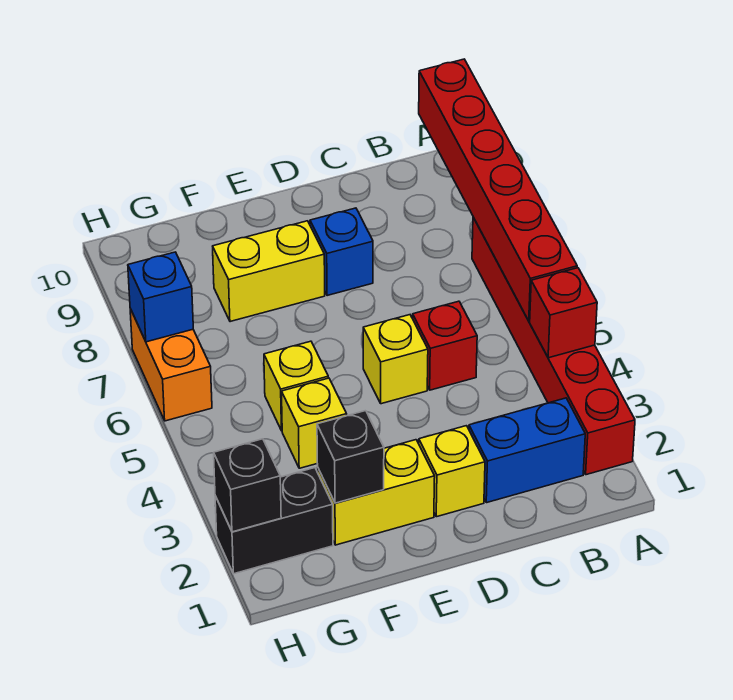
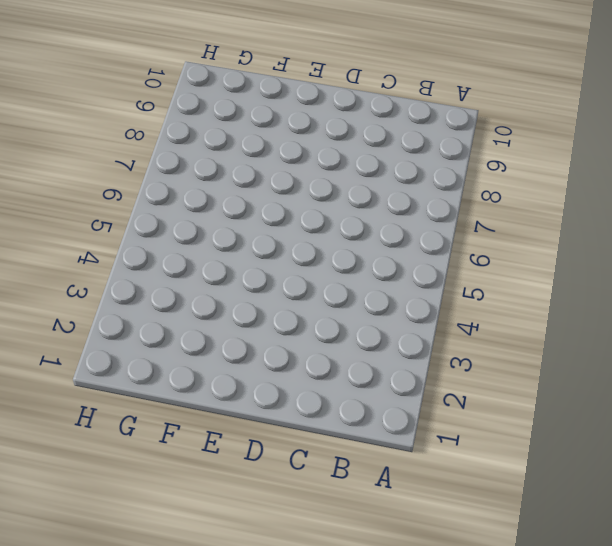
none -> red brick A2:A7 level 1
none -> blue brick B2:C2 level 1
none -> red brick C5 level 1

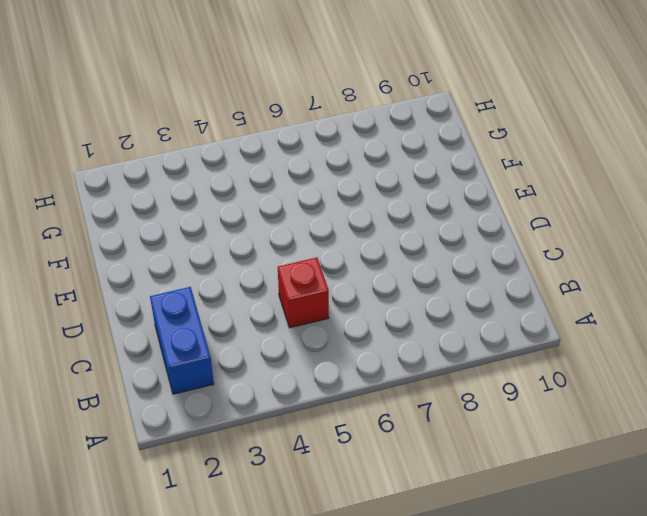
none -> red brick A2:A7 level 1
none -> yellow brick D2 level 1
none -> yellow brick D5 level 1

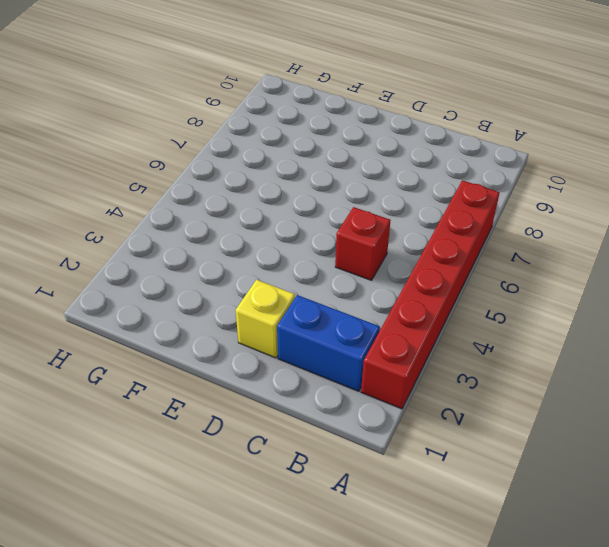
none -> yellow brick D5 level 1
none -> blue brick D8 level 1
none -> yellow brick E2:F2 level 1

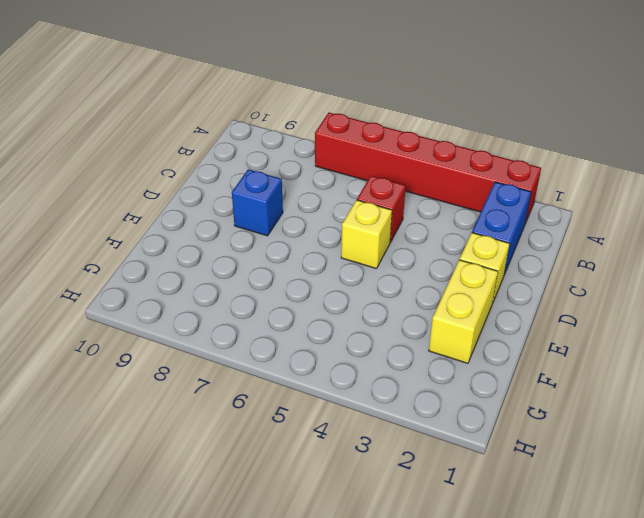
none -> yellow brick E8:F8 level 1
none -> yellow brick F4 level 1
none -> yellow brick F5 level 1

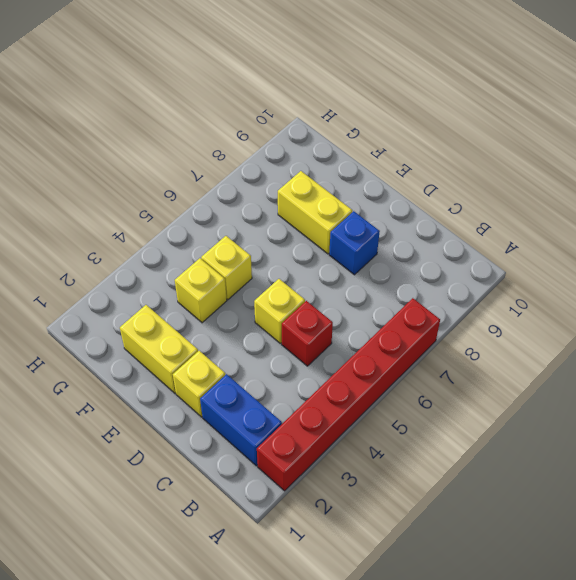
none -> black brick G2:H2 level 1
none -> orange brick H6:H7 level 1
none -> red brick A4 level 2

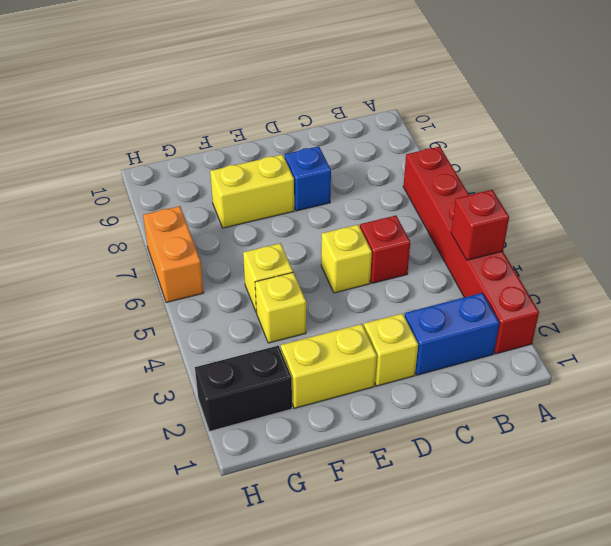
none -> red brick A5:A10 level 2
none -> black brick F2 level 2
none -> black brick H2 level 2

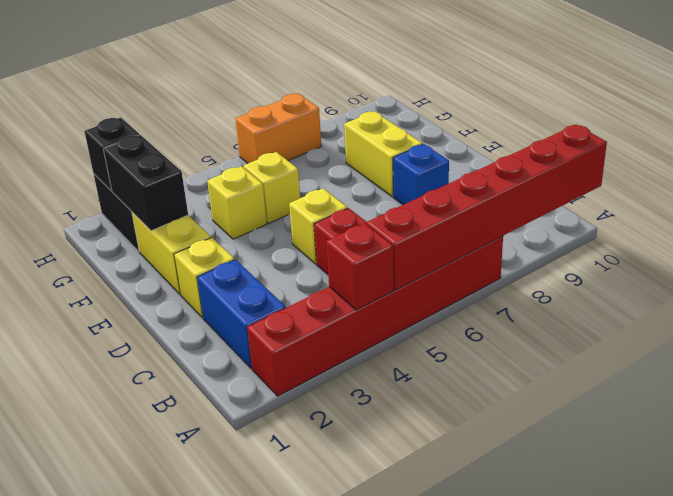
black brick F2:G2 level 2 -> black brick F2 level 2
none -> blue brick H7 level 2

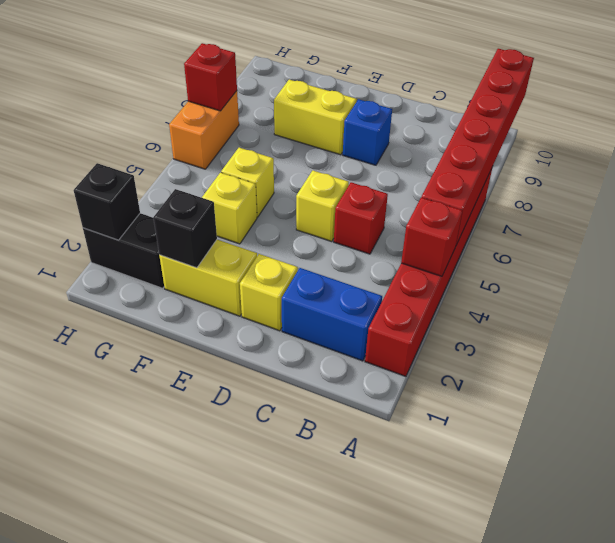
red brick H7 level 2 -> blue brick H7 level 2

